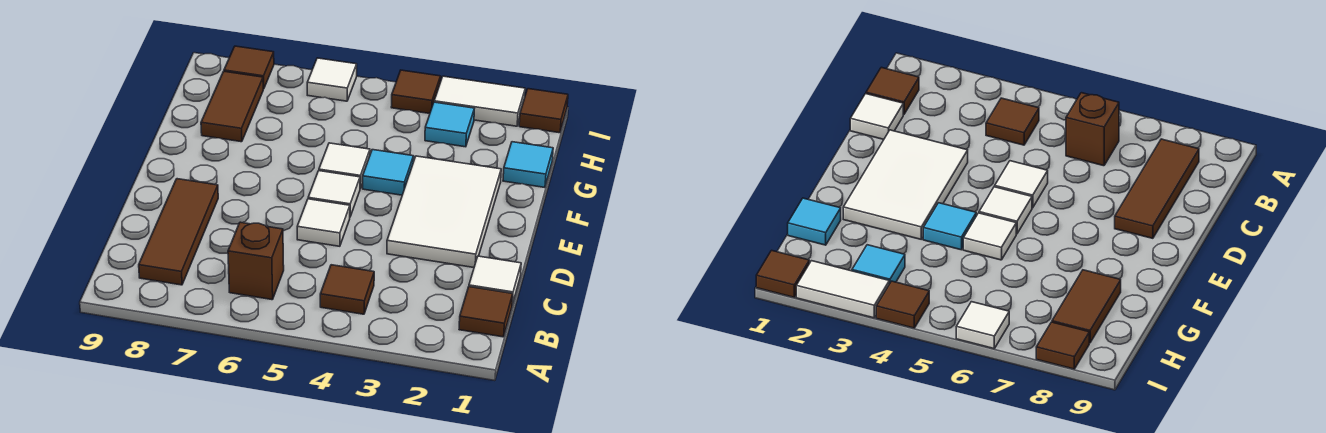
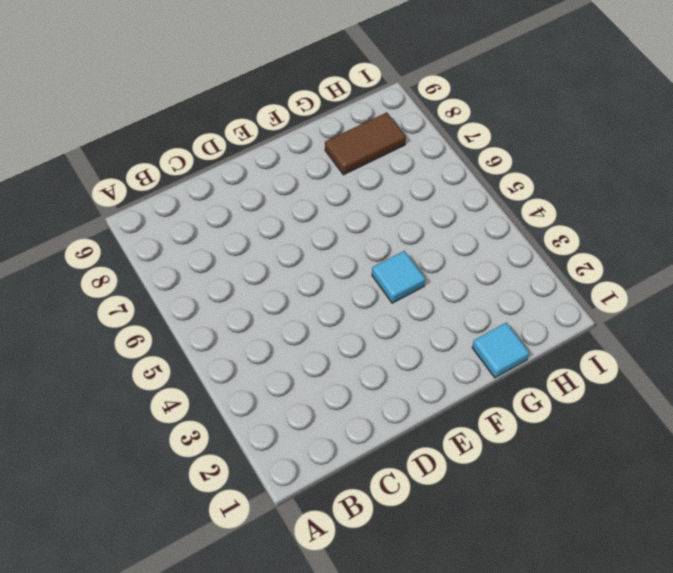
none -> brown tile B1 level 1
none -> brown tile B4 level 1
none -> brown brick B6 level 1

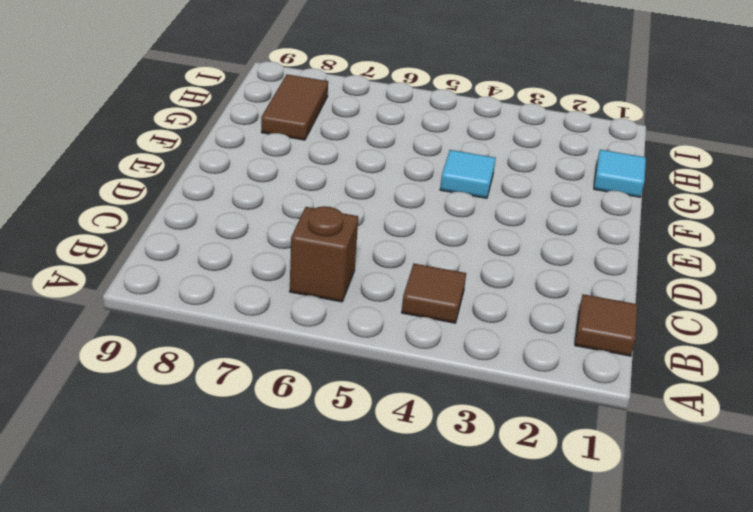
none -> brown tile B8:D8 level 1
none -> white tile C1 level 1
none -> white tile D2:F3 level 1

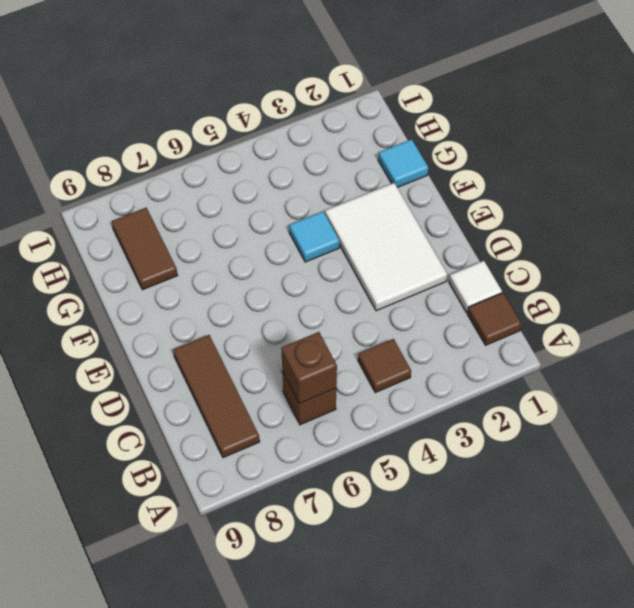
brown brick B6 level 2 -> none
none -> white tile D5 level 1
none -> white tile E5 level 1
none -> white tile F5 level 1

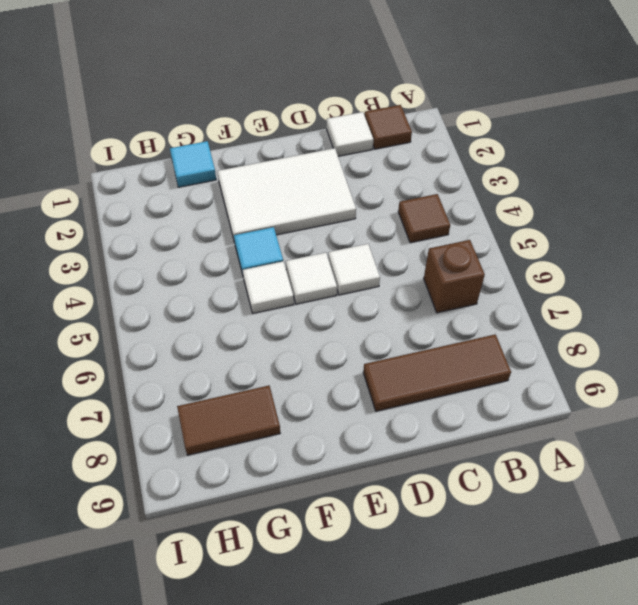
none -> cyan tile H3 level 1
none -> brown tile I1 level 1
none -> white tile I2:I3 level 1

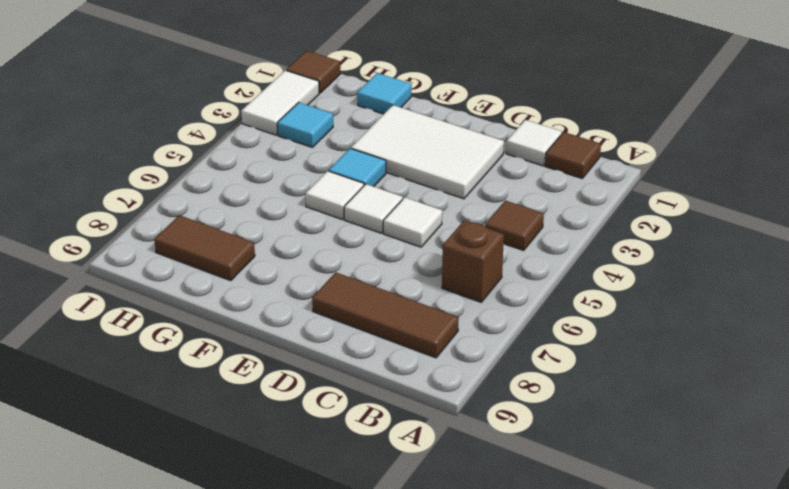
none -> brown tile I4 level 1
none -> white tile I6 level 1
none -> brown tile I8 level 1

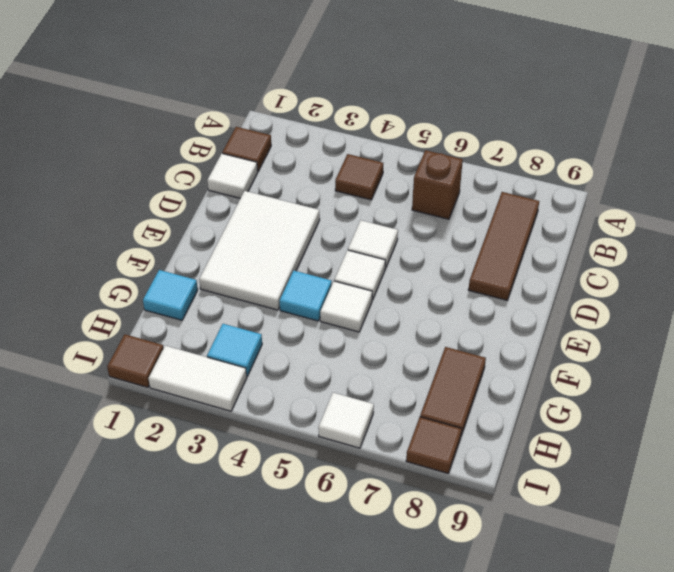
none -> brown tile I4 level 1

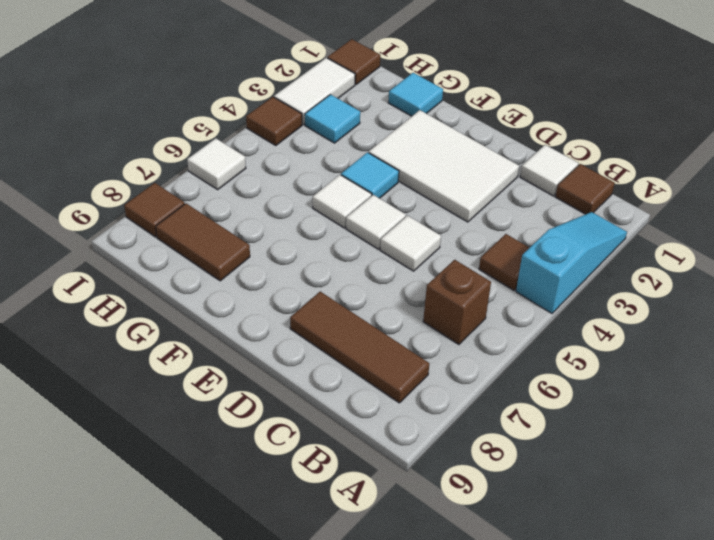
cyan slope A2:A4 level 1 top 4 -> none

